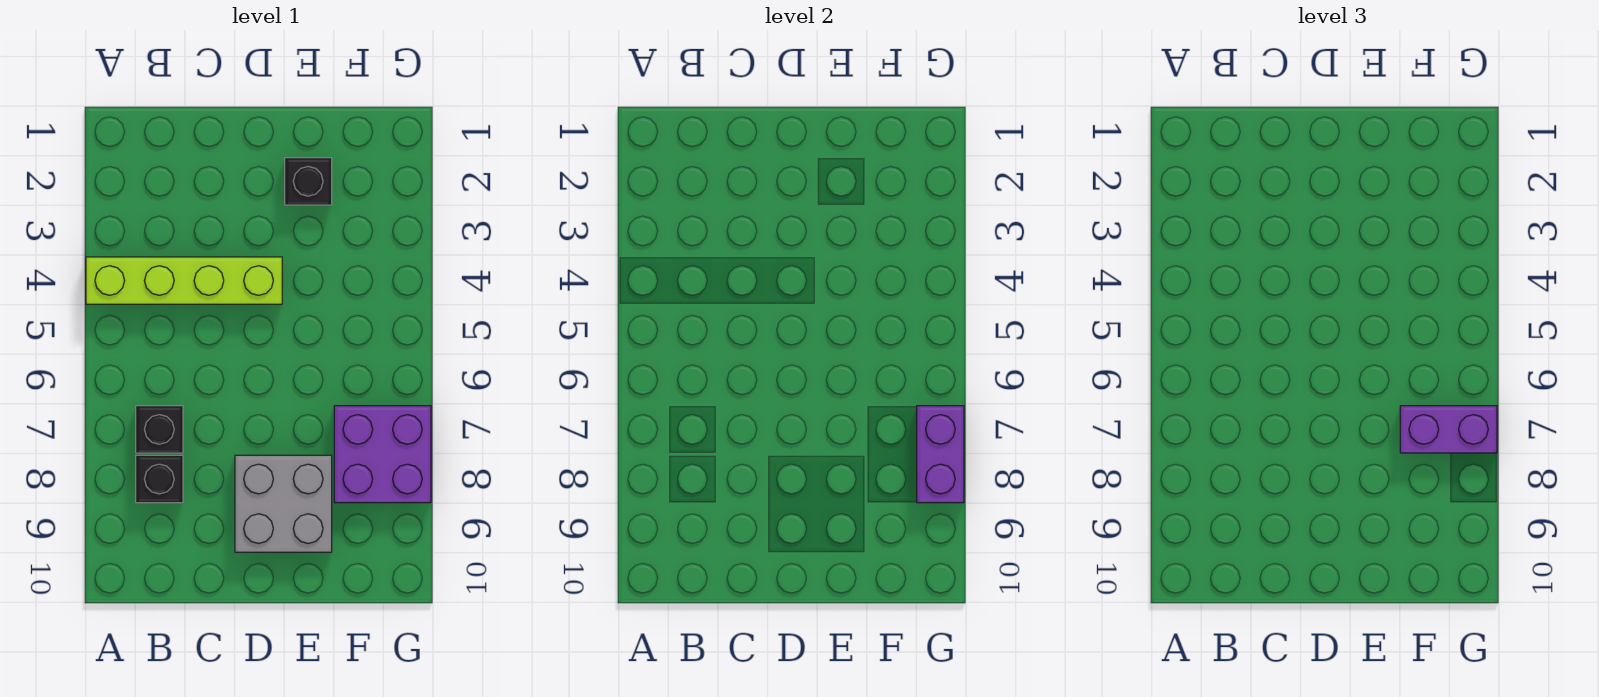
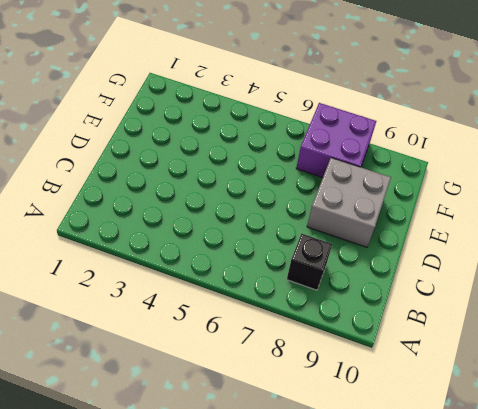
none -> lime brick A4:D4 level 1
none -> black brick B7 level 1

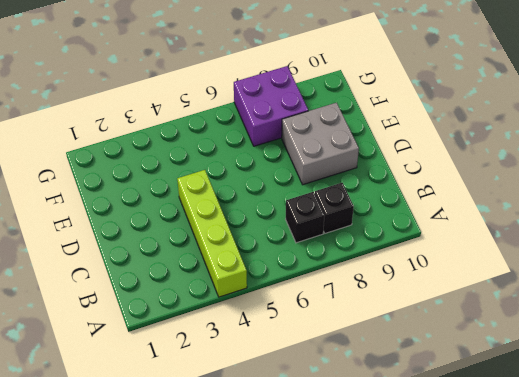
none -> black brick E2 level 1
none -> purple brick G7:G8 level 2

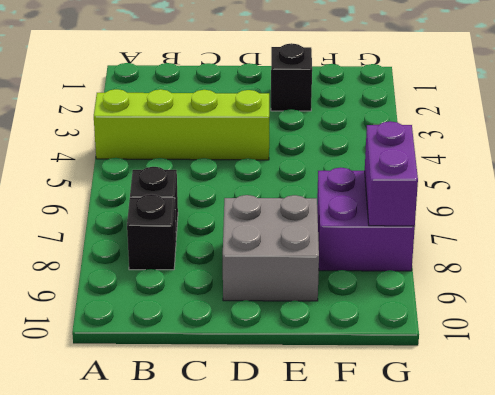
none -> purple brick F7:G7 level 3

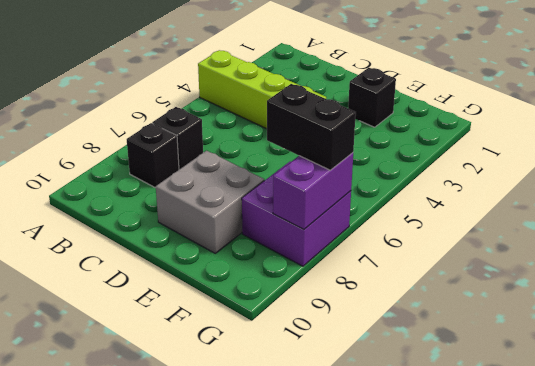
black brick F7:G7 level 3 -> purple brick F7:G7 level 3

